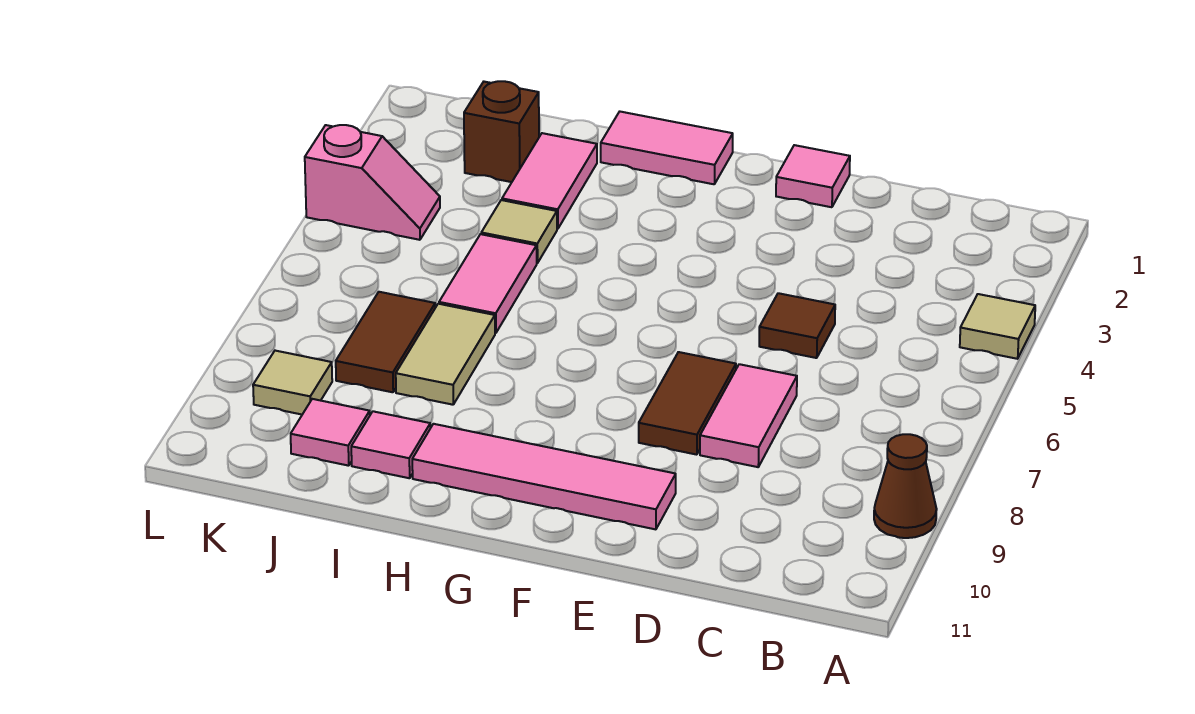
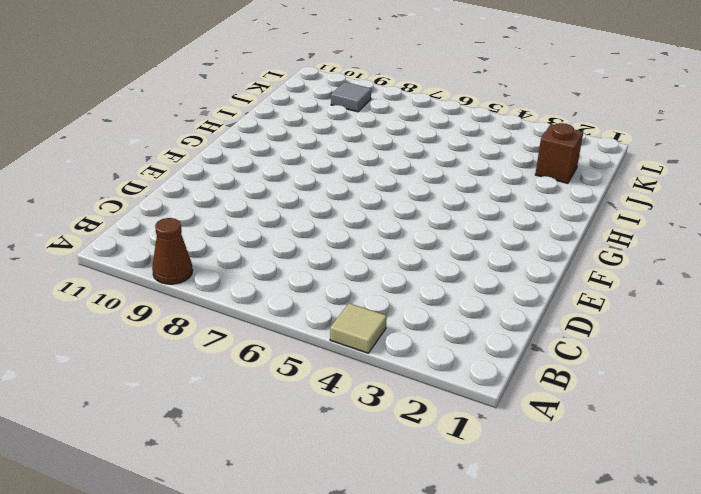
grey tile K9 level 1 -> tan tile K9 level 1
none -> brown tile D5 level 1
none -> pink tile D7:D8 level 1
none -> pink tile E1 level 1

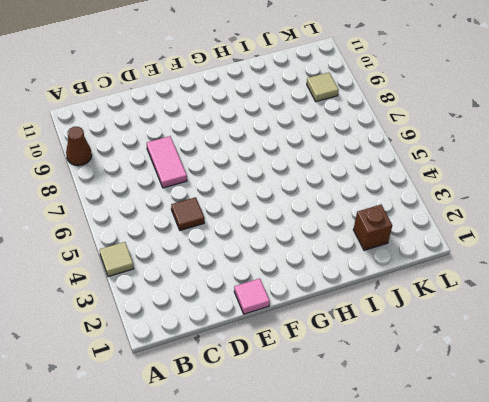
none -> brown tile E7:E8 level 1
none -> pink tile E10:H10 level 1
none -> pink tile G1:H1 level 1

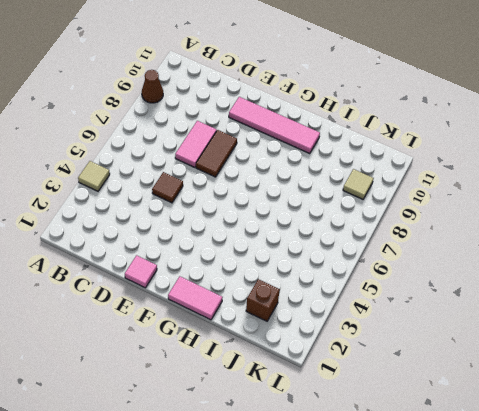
none -> pink tile I2:I3 level 1
none -> tan tile I4 level 1
none -> pink tile I5:I6 level 1

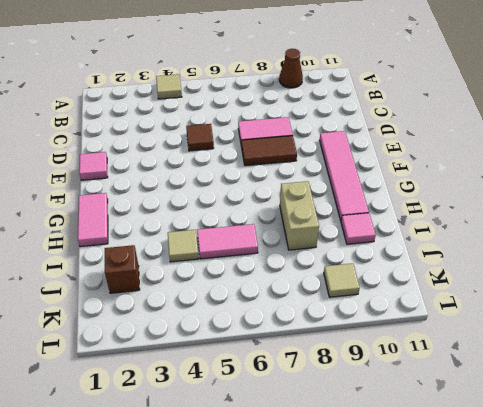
tan brick H8:I8 level 1 -> tan tile I7:I8 level 1
none -> pink tile I2:I3 level 1
none -> brown tile J7:J8 level 1
none -> pink tile J10 level 1

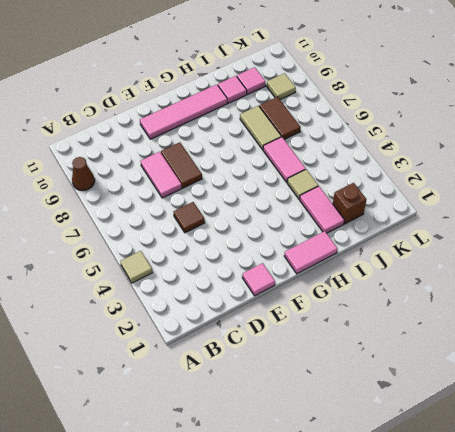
none -> pink slope K4:L4 level 1 top L

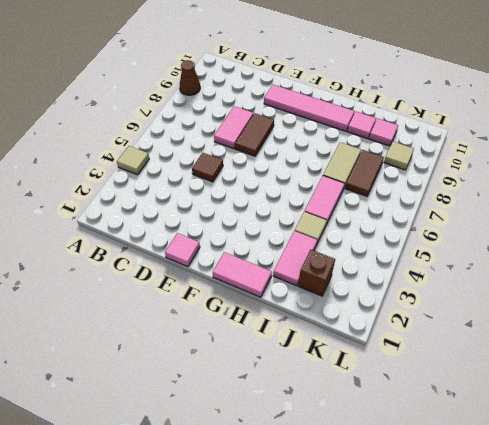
none -> pink slope K4:L4 level 1 top L

